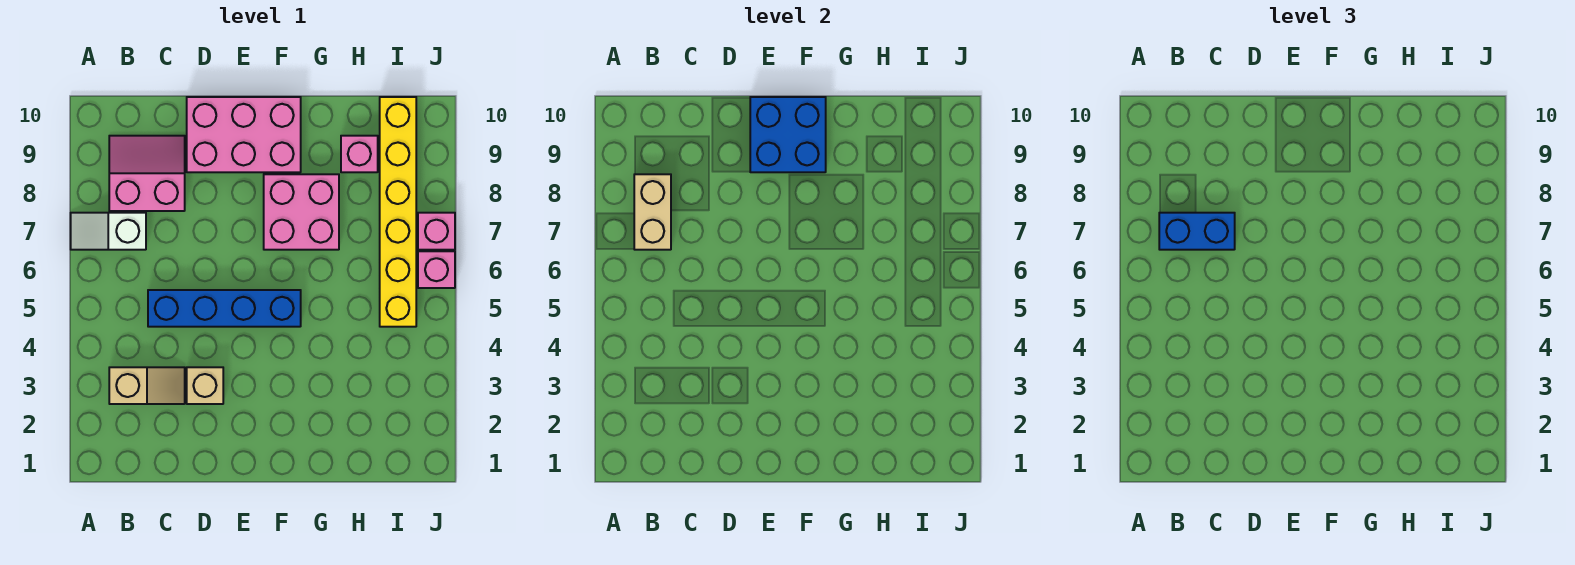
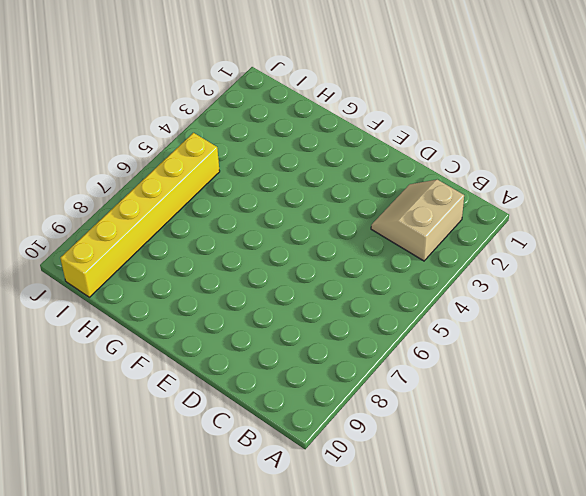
tan slope B2:C3 level 1 top B -> tan slope B3:C3 level 1 top B
none -> white slope A7:B7 level 1 top B
none -> pink slope B8:C9 level 1 top 8
none -> blue brick C5:F5 level 1

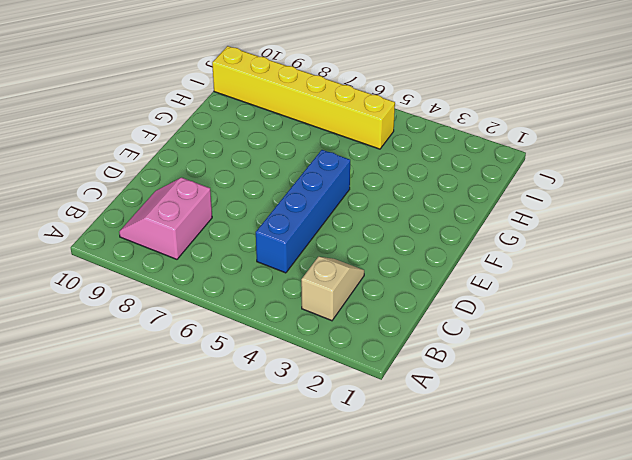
none -> white slope A7:B7 level 1 top B
none -> tan brick D3 level 1
none -> pink brick D9:F10 level 1

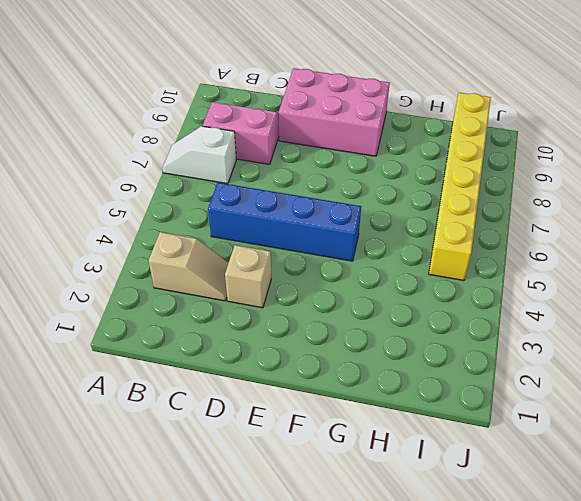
none -> pink brick F7:G8 level 1
none -> pink brick H9 level 1
none -> pink brick J6 level 1

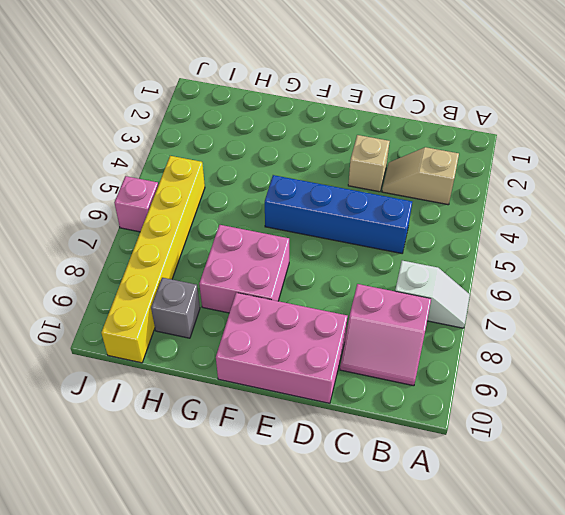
grey brick H9 level 1 -> pink brick H9 level 1
none -> pink brick J7 level 1
none -> tan brick B7:B8 level 2
none -> blue brick E9:F10 level 2

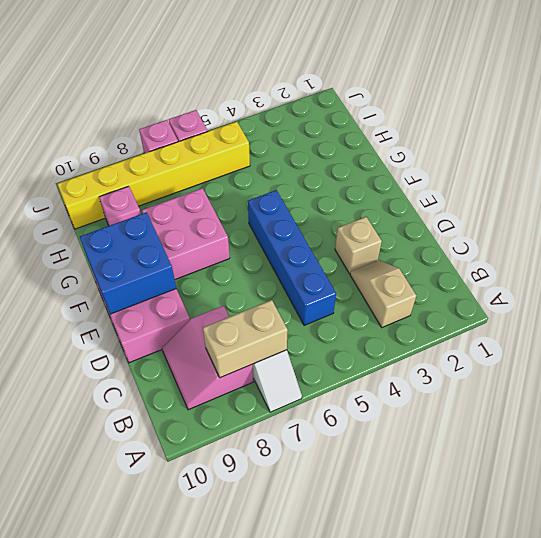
none -> blue brick B7:C7 level 3

